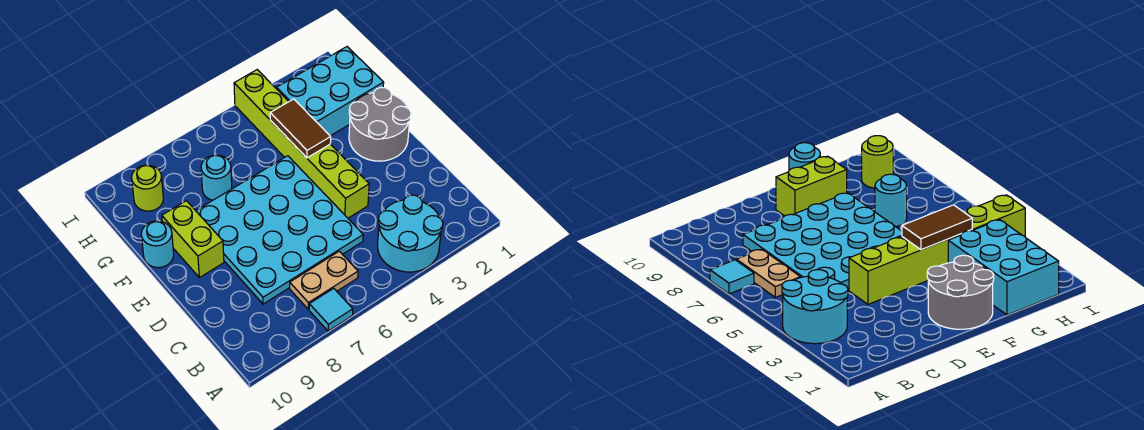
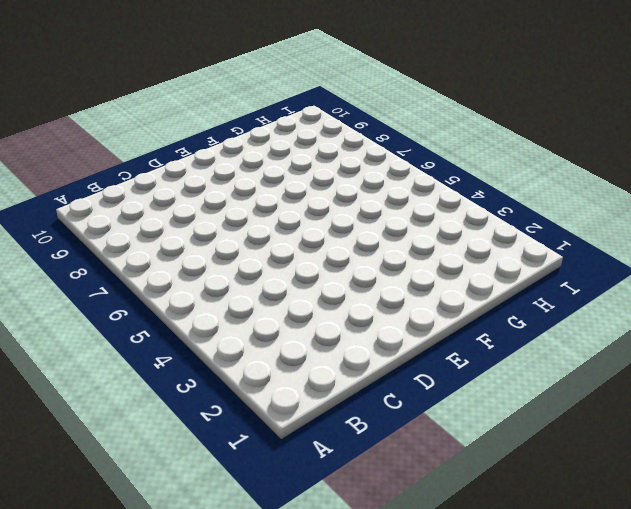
none -> cyan round brick A3:B4 level 1
none -> cyan tile A7 level 1
none -> tan plate B6:B7 level 1

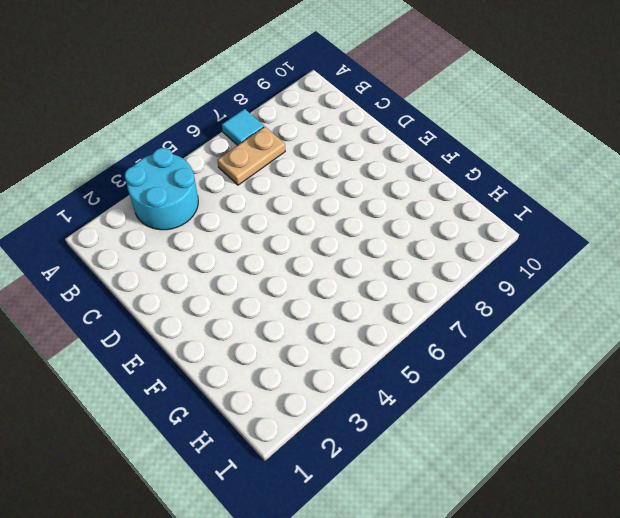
none -> cyan plate C5:F8 level 1
none -> lime brick D4:I4 level 1
none -> grey round brick E1:F2 level 1

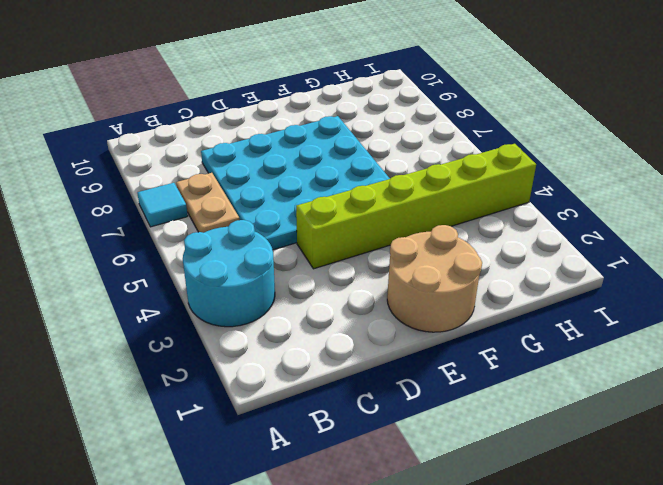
tan round brick E1:F2 level 1 -> grey round brick E1:F2 level 1
none -> lime brick E9:F9 level 1
none -> cyan round brick F10 level 1
none -> cyan brick G1:H3 level 1

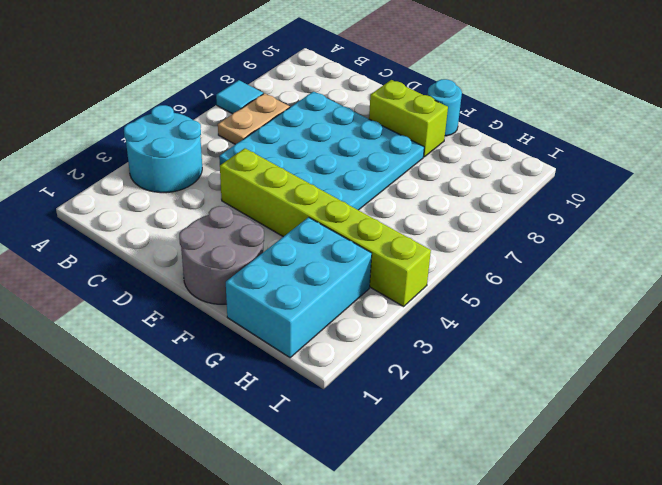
none -> cyan round brick G7 level 1
none -> lime round brick H9 level 1
none -> brown tile F4:G4 level 2

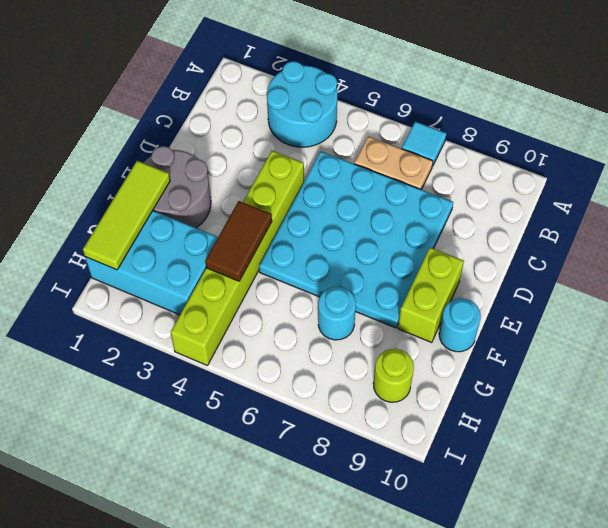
lime tile F1:H1 level 2 -> none

